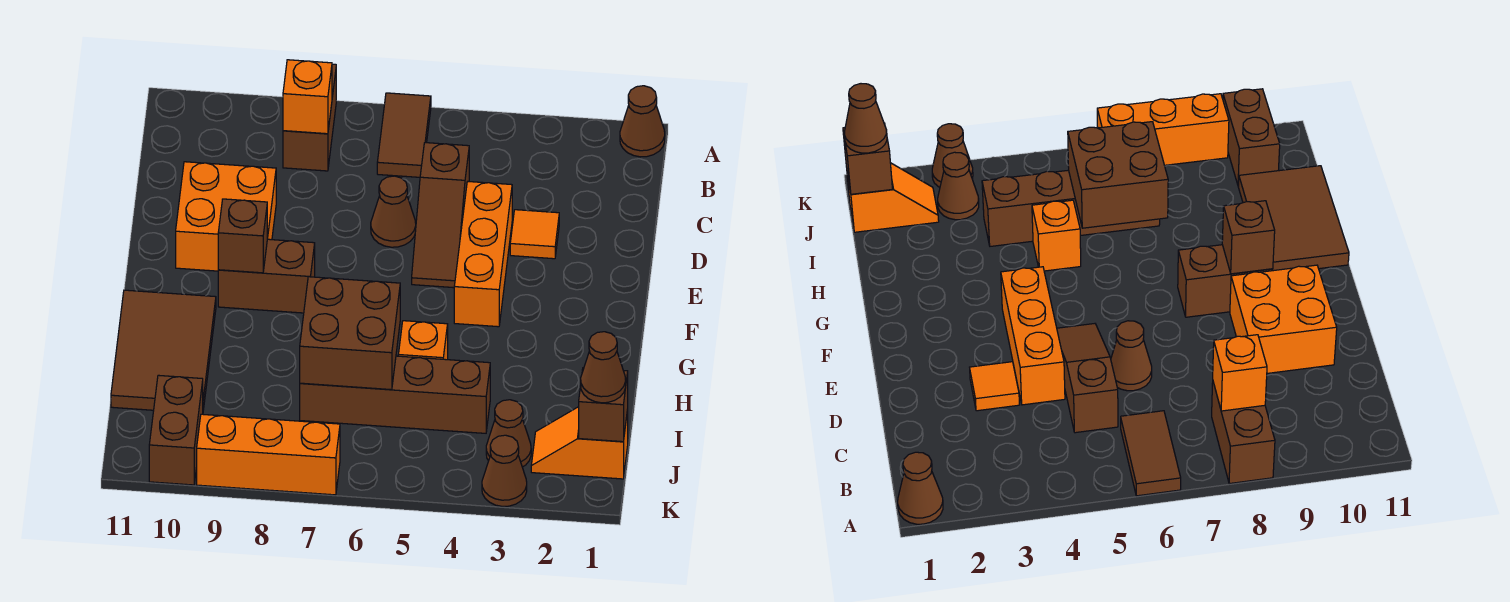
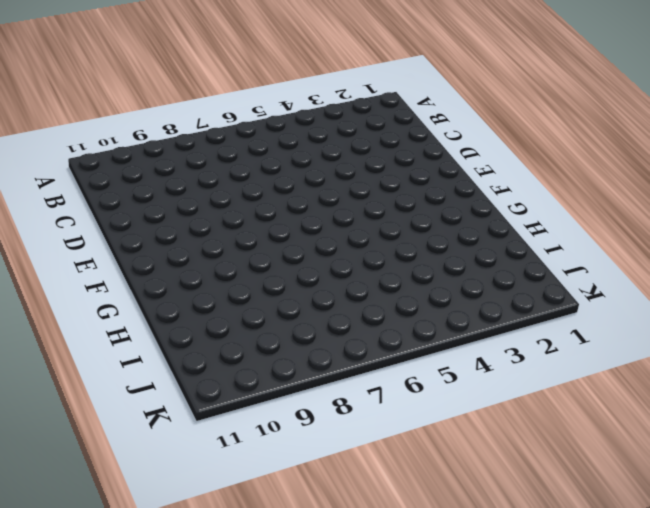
none -> brown cone A1 level 1
none -> brown tile A6:B6 level 1
none -> brown brick A8:B8 level 1

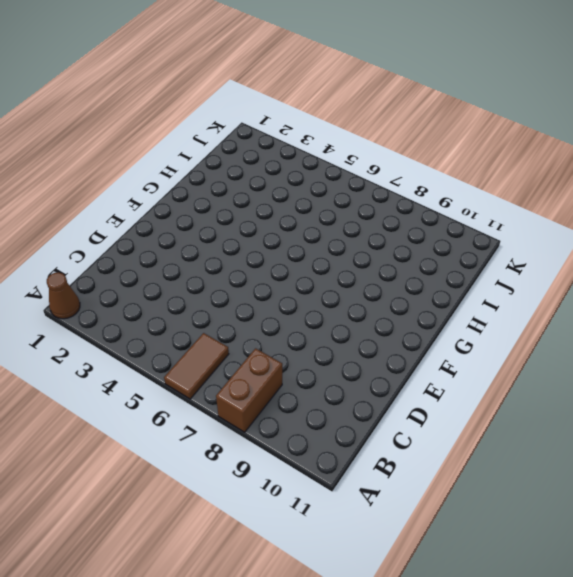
none -> brown slope C5:E5 level 1 top C
none -> orange tile D3 level 1
none -> orange brick D4:F4 level 1

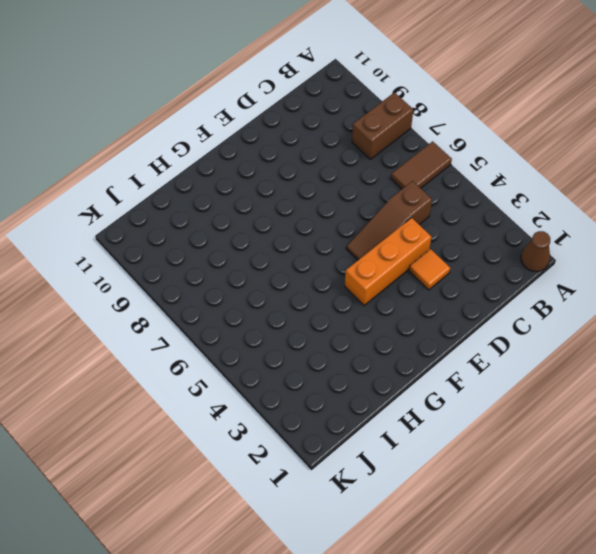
none -> brown cone D6 level 1
none -> orange brick D9:E10 level 1
none -> brown brick F8:F9 level 1

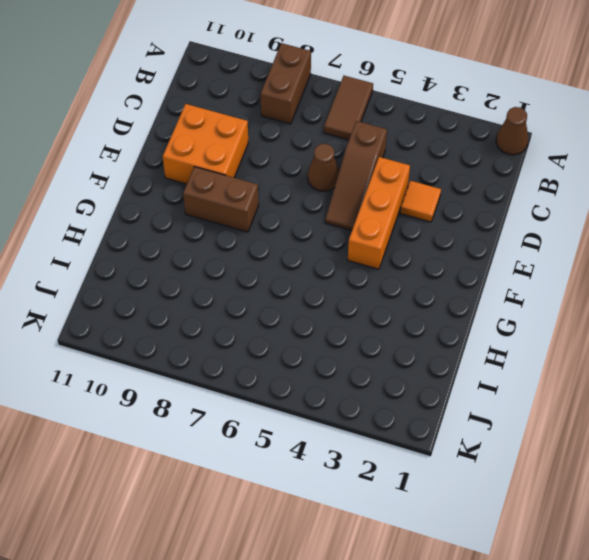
none -> brown tile G10:I11 level 1
none -> orange brick H5 level 1
none -> brown brick I4:I7 level 1

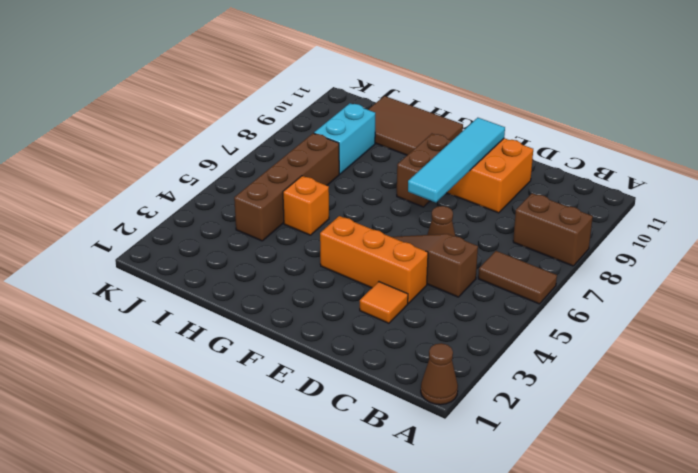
cyan tile E7:E10 level 2 -> none
cyan brick I8:I9 level 1 -> none
none -> orange slope J1:J2 level 1 top 1
none -> brown cone J3 level 1
none -> brown brick J10:K10 level 1

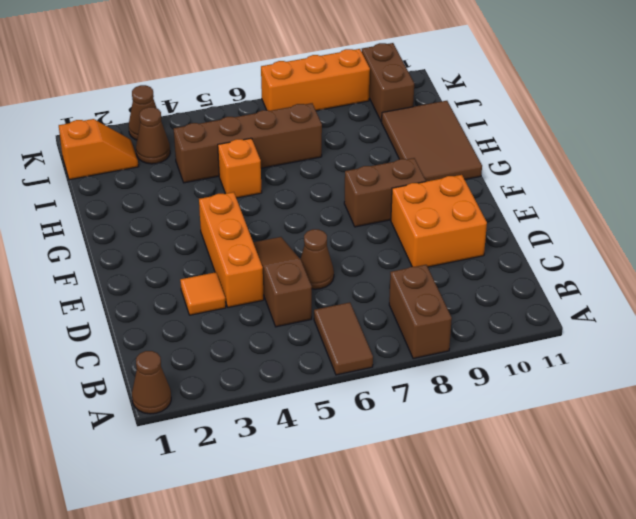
none -> orange brick B8 level 2
none -> brown brick F9 level 2
none -> brown brick H6:I7 level 2

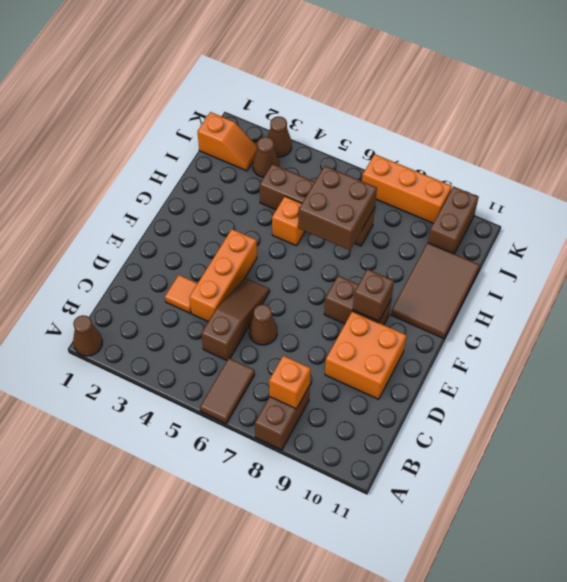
none -> brown brick J1 level 2
none -> brown cone J1 level 3

